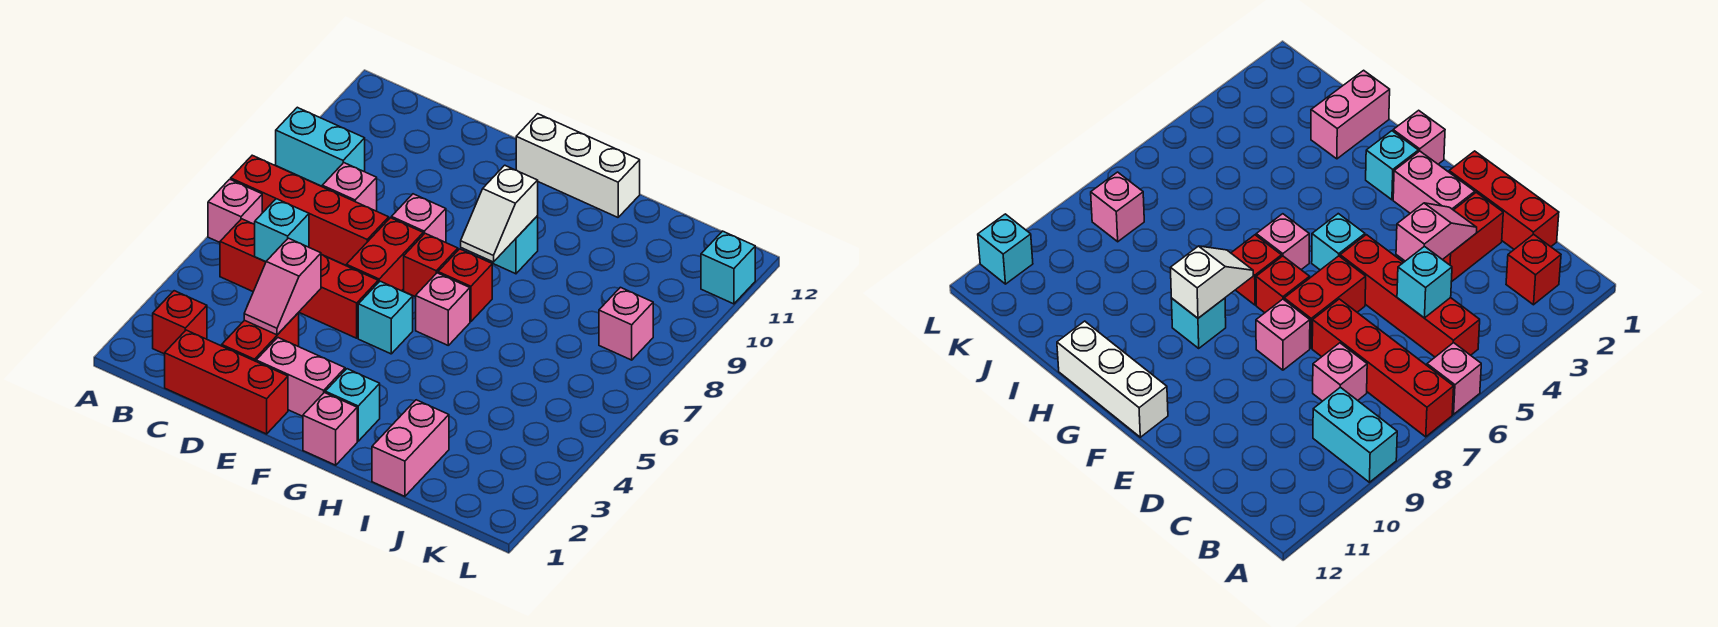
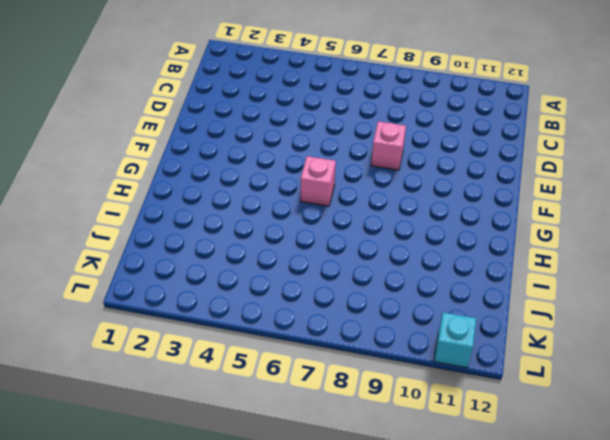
none -> pink brick A6 level 1
none -> red brick A7:D7 level 1
none -> cyan brick A9:B9 level 1

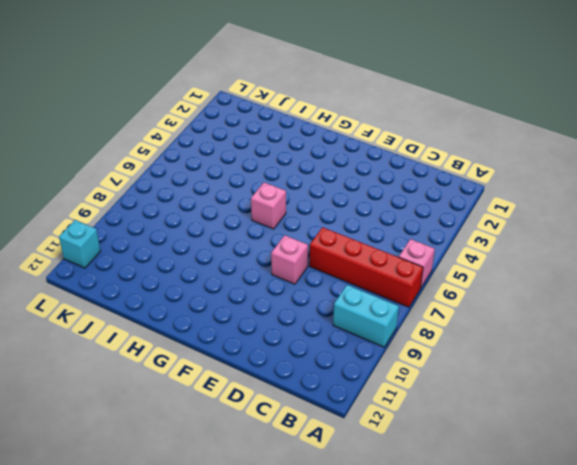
none -> red brick B2 level 1
none -> red brick B5:E5 level 1
none -> red brick C1:E1 level 1

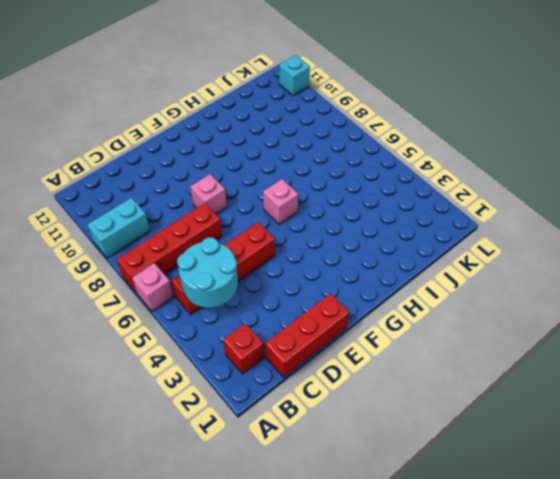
cyan round brick B4:C5 level 2 -> cyan brick C5 level 2
none -> pink brick C8 level 1
none -> red brick D2:D3 level 1
none -> pink brick E2:F2 level 1

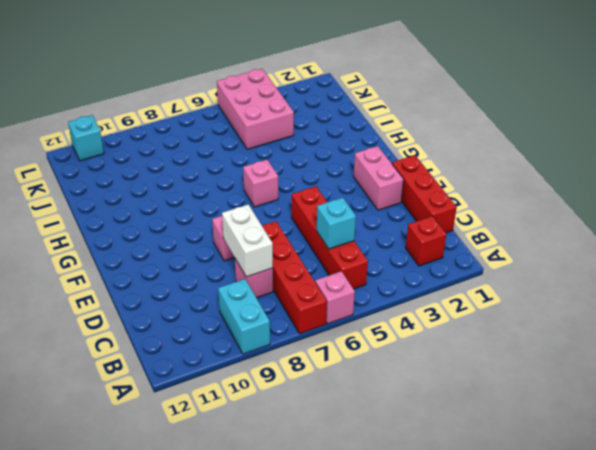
white brick C8:D8 level 2 -> none
pink brick J4:L5 level 1 -> none
none -> red brick D2:D3 level 1
none -> red brick E6:E7 level 1
none -> cyan brick F5 level 1

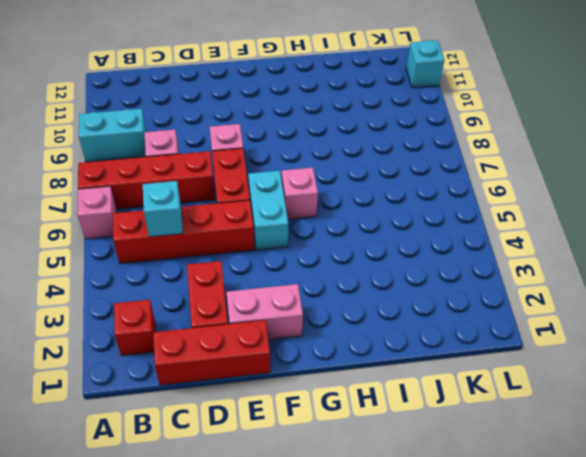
cyan brick F5:F6 level 1 -> cyan brick F5 level 1
none -> red brick F7 level 1
none -> white brick F12:H12 level 1
none -> pink brick G1 level 1

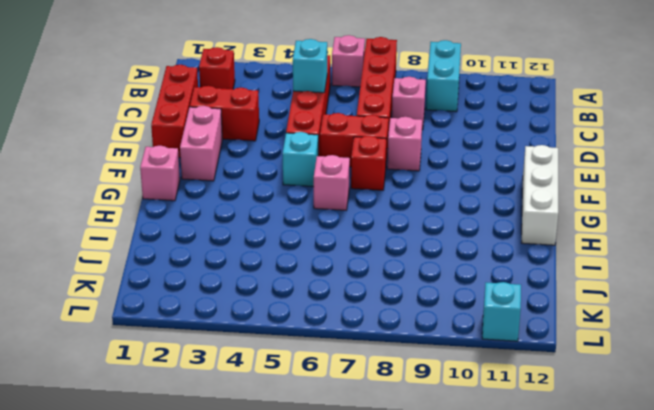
none -> cyan brick G2 level 1
none -> red brick G7 level 1
none -> cyan brick G9 level 1

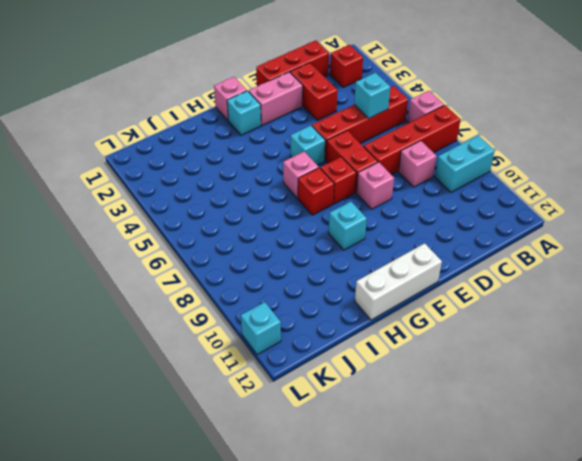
none -> pink brick I1:I2 level 1
none -> pink brick K8 level 1
none -> pink slope D3:D4 level 2 top 4

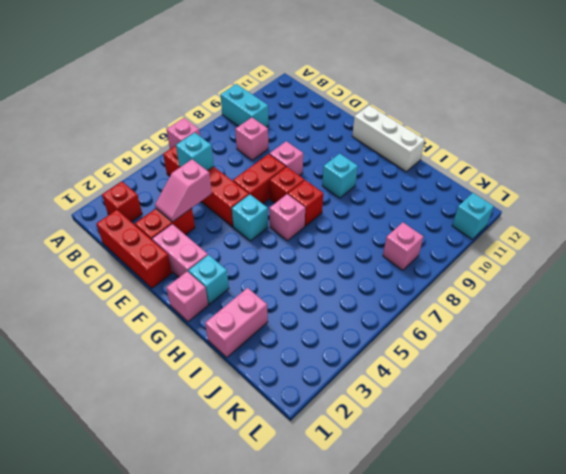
none -> red brick A7:D7 level 1
none -> white slope G8:G9 level 2 top 9

